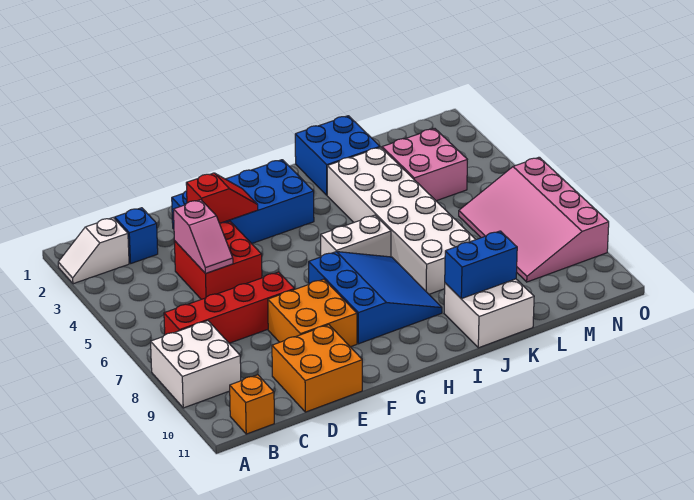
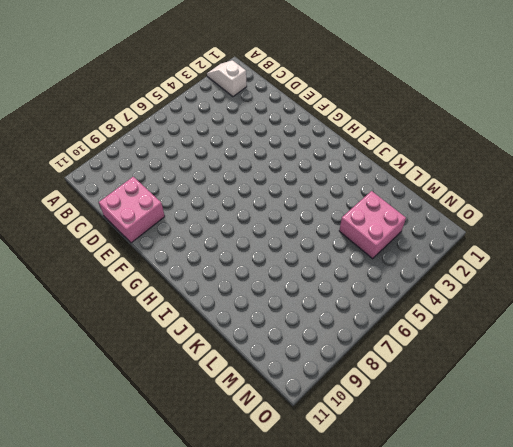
pink brick D10:E11 level 1 -> orange brick D10:E11 level 1
none -> white brick A8:B9 level 1
none -> red brick B7:E7 level 1
none -> orange brick B11 level 1

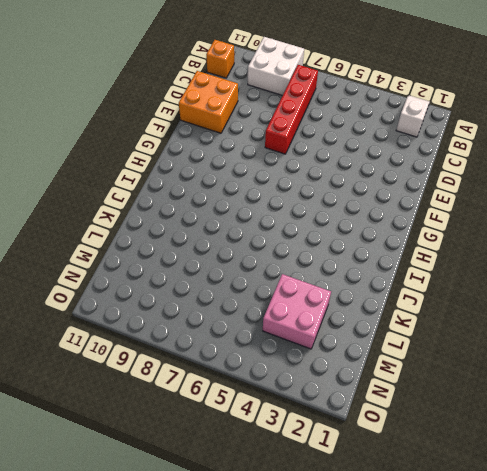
none -> blue brick C2 level 1
none -> red brick D4:E5 level 1
none -> blue brick E2:H3 level 1

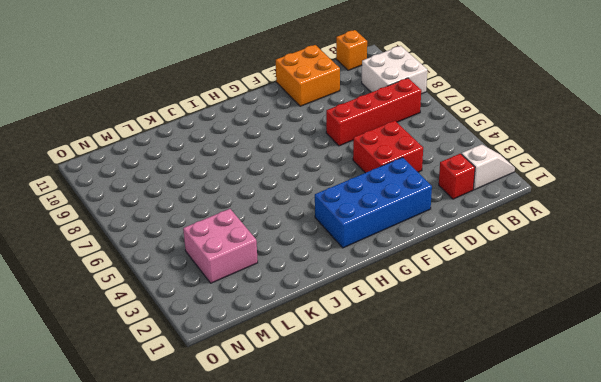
red brick C2 level 1 -> blue brick C2 level 1
none -> orange brick E8:F9 level 1
none -> blue slope G7:I9 level 1 top G
none -> white brick H6:I6 level 1

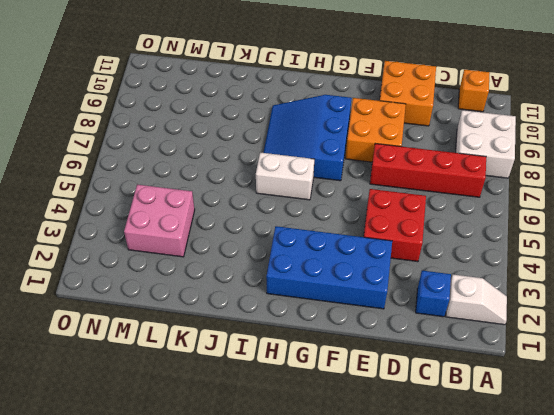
none -> blue brick J1:K2 level 1
none -> white brick J3:K8 level 1
none -> white brick J10:K11 level 1

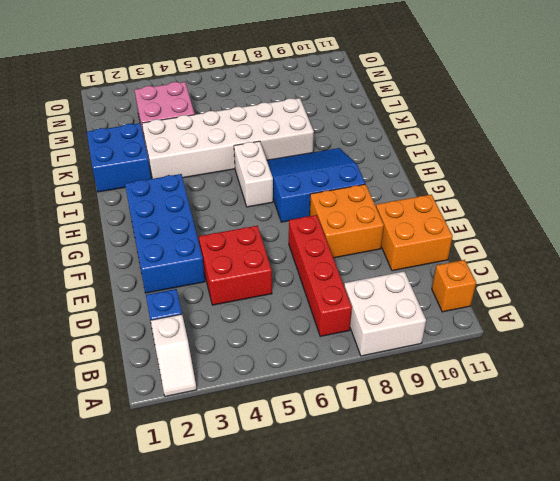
none -> white brick J10:K11 level 1
none -> pink slope M6:O9 level 1 top O
none -> pink slope D4:D5 level 2 top 4

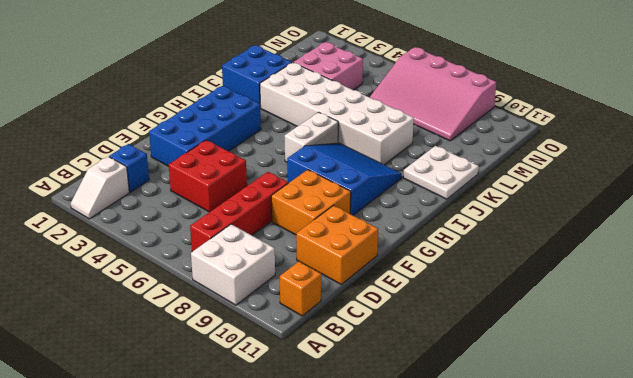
white plate J10:K11 level 1 -> white brick J10:K11 level 1
none -> pink slope D4:D5 level 2 top 4
none -> red slope E3:F3 level 2 top E
none -> blue brick J10:K10 level 2

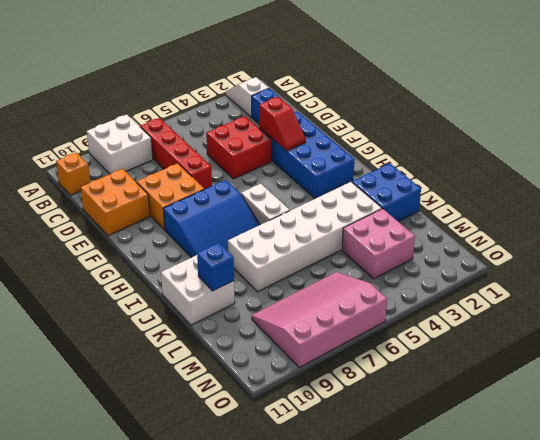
blue brick K10 level 2 -> blue brick J10:K10 level 2
none -> pink slope D4:D5 level 2 top 4

